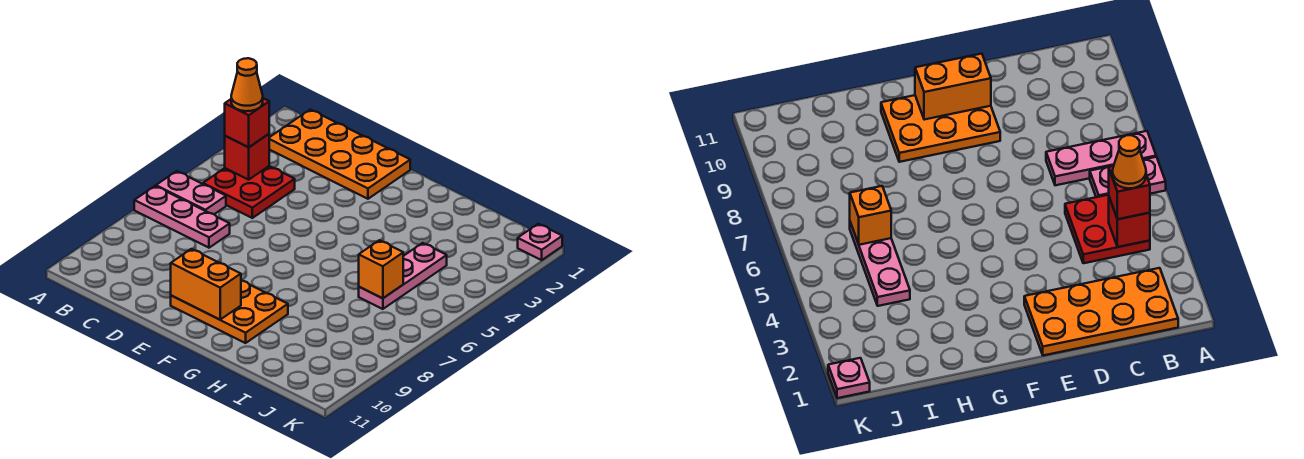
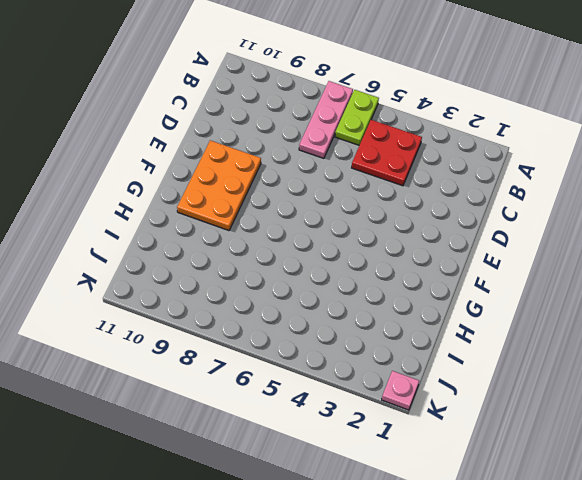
lime plate A6:B6 level 1 -> pink plate A6:B6 level 1
none -> orange plate B1:E2 level 1
none -> pink plate I4:I6 level 1
none -> red brick B4 level 2

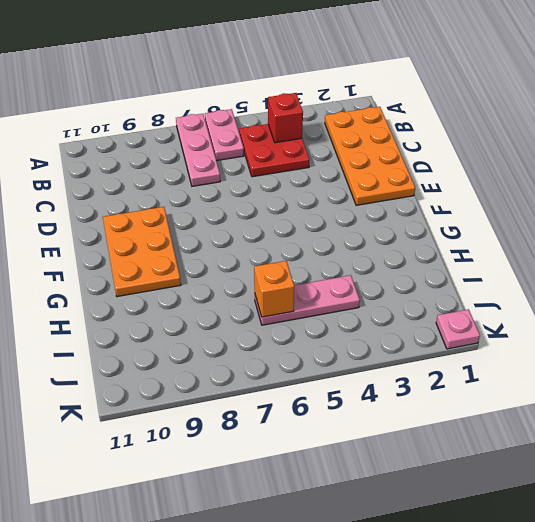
none -> orange brick E10:F10 level 2
none -> red brick B4 level 3
none -> orange cone B4 level 4

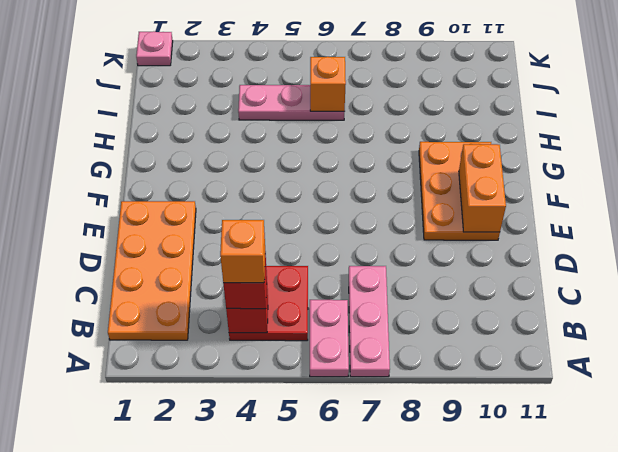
orange brick B4 level 4 -> orange cone B4 level 4

